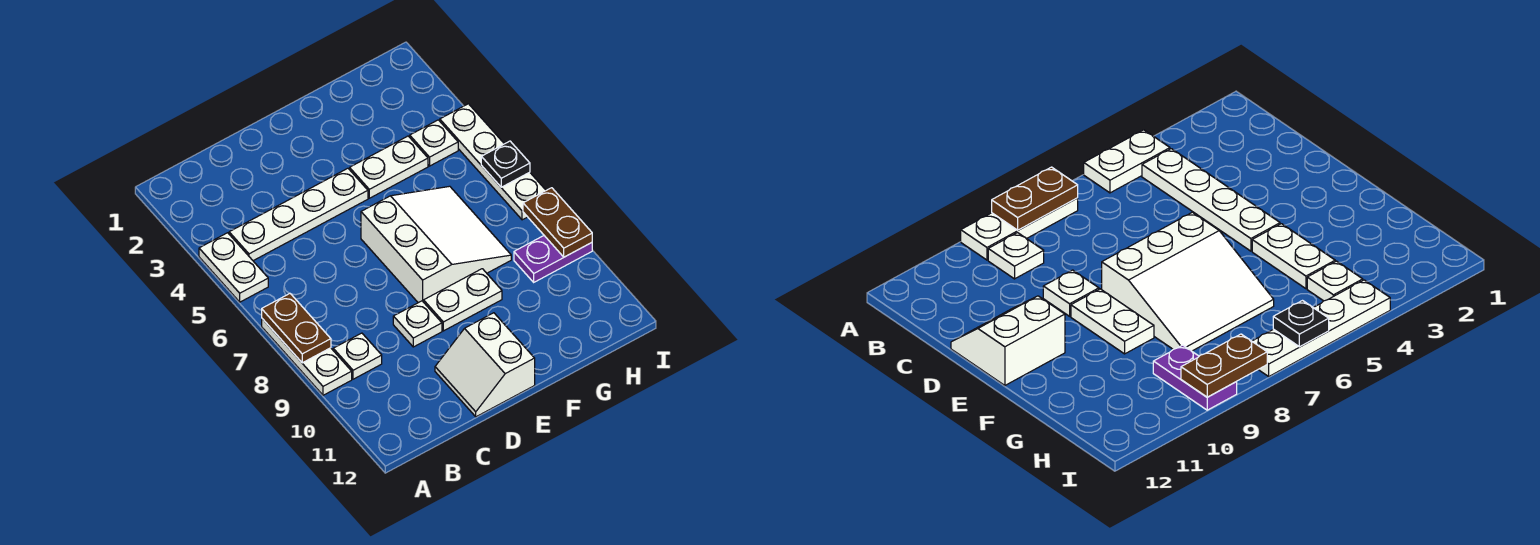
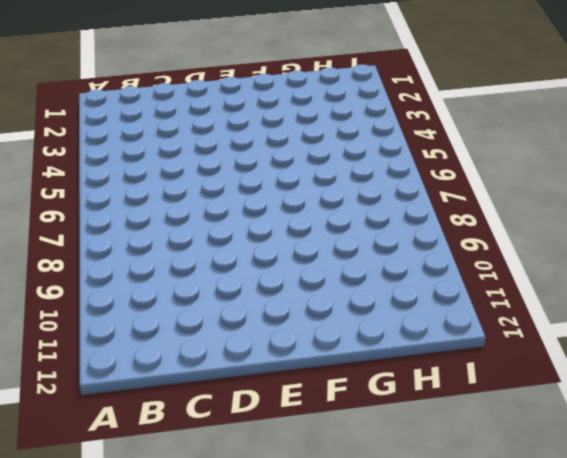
none -> white plate A4:A5 level 1
none -> white plate A7:A9 level 1
none -> white plate B4:E4 level 1

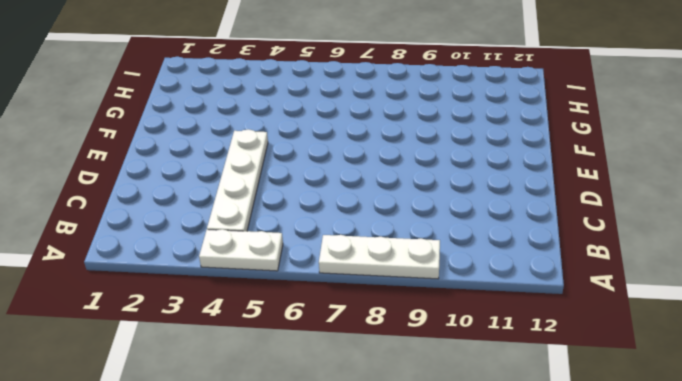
none -> white plate B9 level 1
none -> white plate D9 level 1
none -> white slope D11:E12 level 1 top E

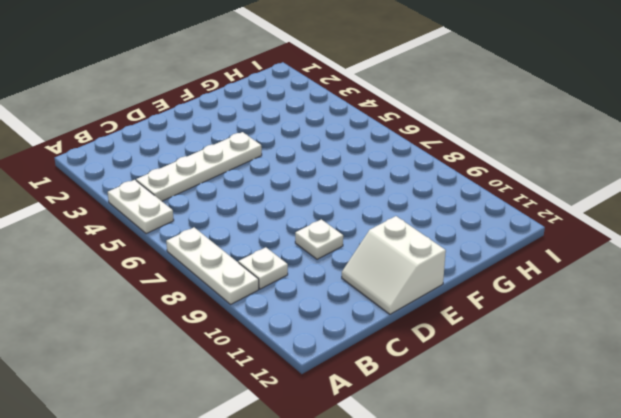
none -> white slope E6:G8 level 1 top E
none -> white plate E9:F9 level 1
none -> white plate F4:G4 level 1

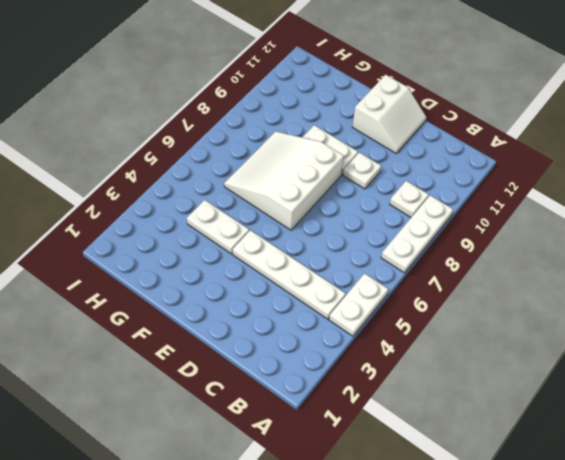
none -> white plate H4 level 1
none -> purple plate H9:I9 level 1
none -> white plate I4:I7 level 1

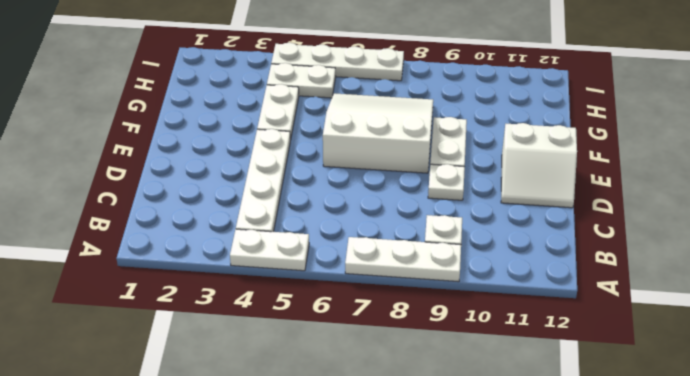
white plate H4:H5 level 1 -> white plate H4 level 1
none -> purple plate H9:I9 level 1
none -> brown plate A7:A8 level 2
none -> black plate I6 level 2

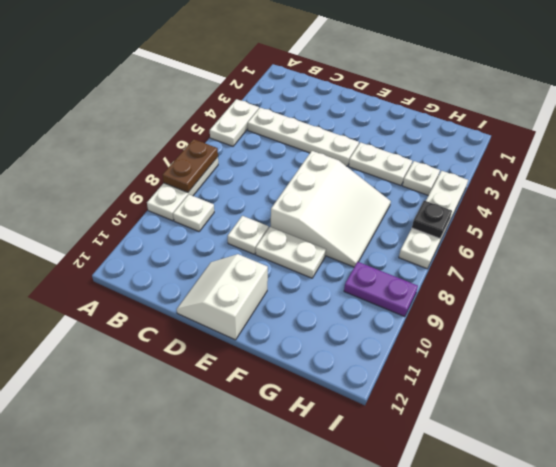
none -> brown plate I8:I9 level 2

